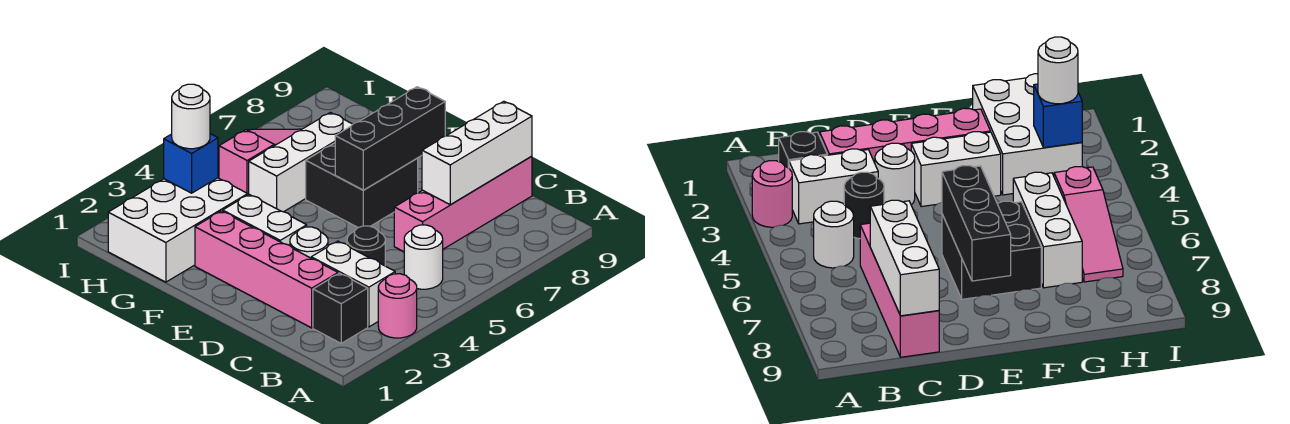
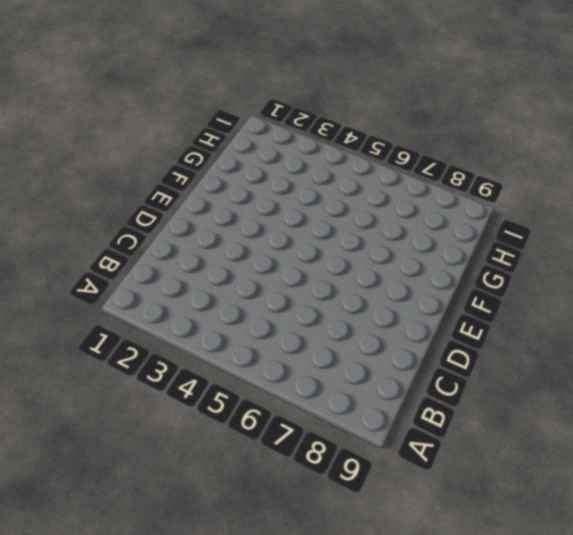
none -> pink round brick A3 level 1
none -> black brick B2 level 1
none -> white brick B3:C3 level 1

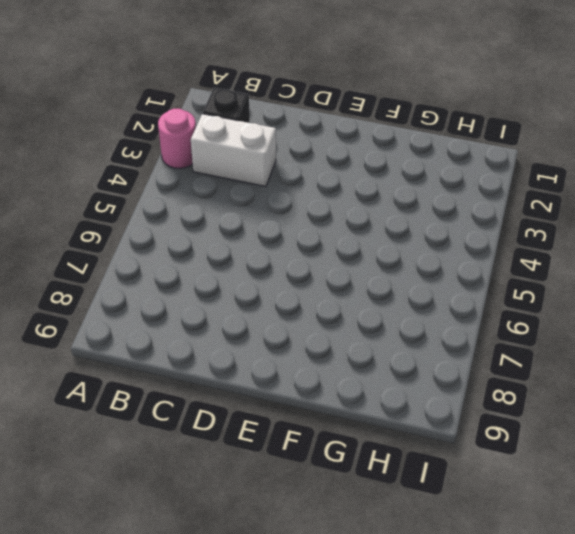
none -> white round brick B5 level 1
none -> pink brick C2:F2 level 1
none -> black round brick C4 level 1

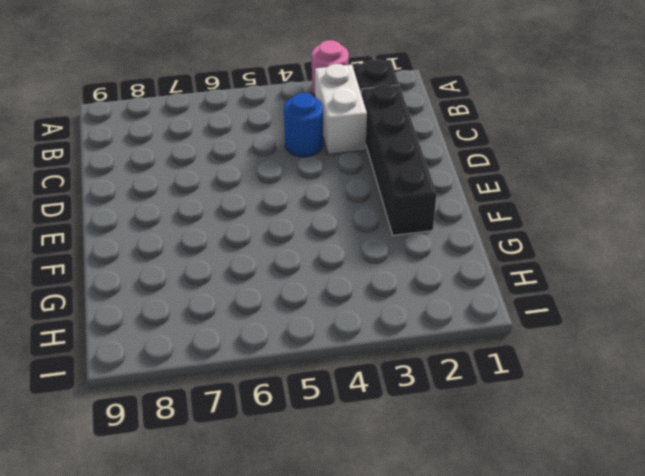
black brick C2:F2 level 1 -> pink brick C2:F2 level 1
blue round brick C4 level 1 -> black round brick C4 level 1
none -> white round brick B5 level 1
none -> pink brick C6:C9 level 1
none -> white round brick D3 level 1

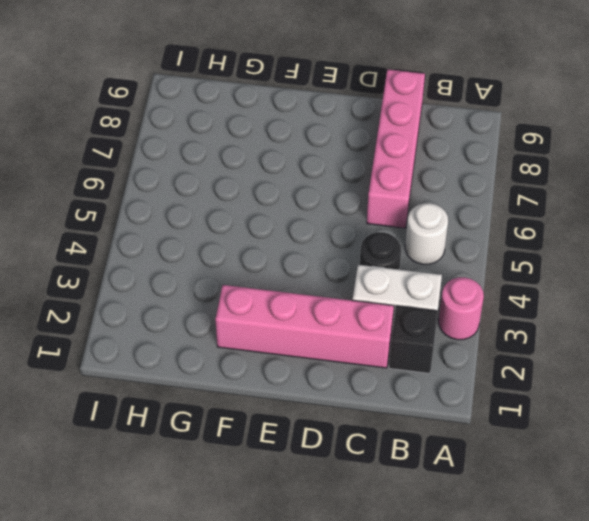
none -> white round brick D3 level 1
none -> white brick E3:F3 level 1
none -> black brick E6:F7 level 1

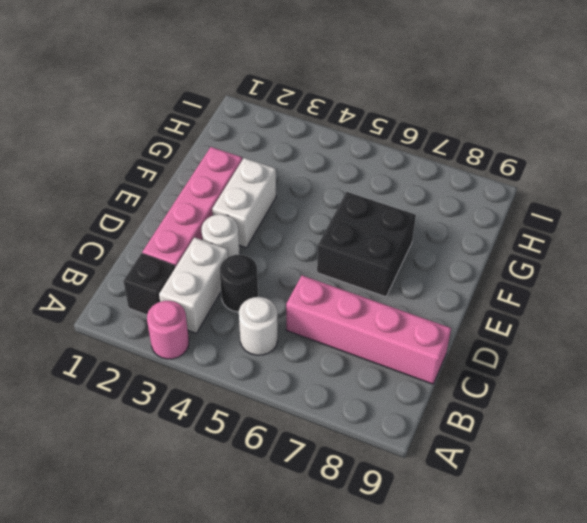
none -> white brick G1:H3 level 1
none -> white brick G5:G7 level 1
none -> pink slope H5:H7 level 1 top 5

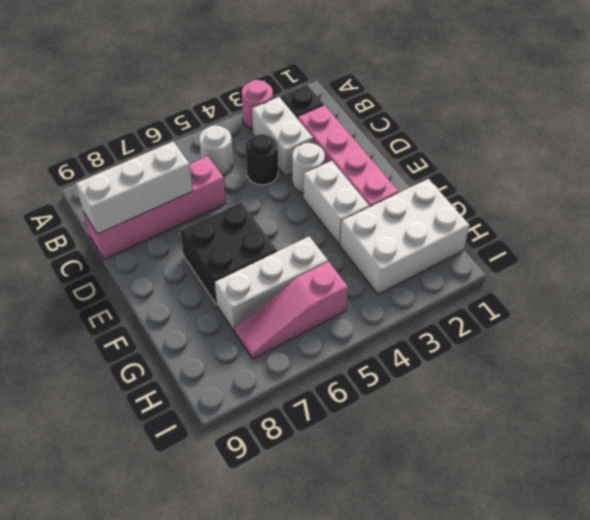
none -> black brick E6:E8 level 2
none -> blue brick H3 level 2
none -> white round brick H3 level 3

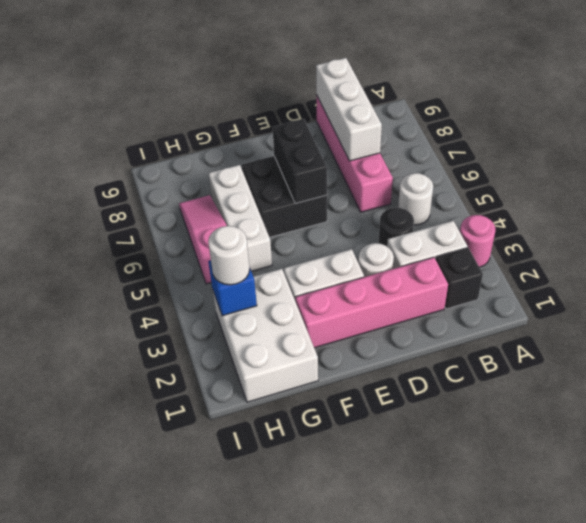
black brick E6:E7 level 2 -> black brick E6:E8 level 2

